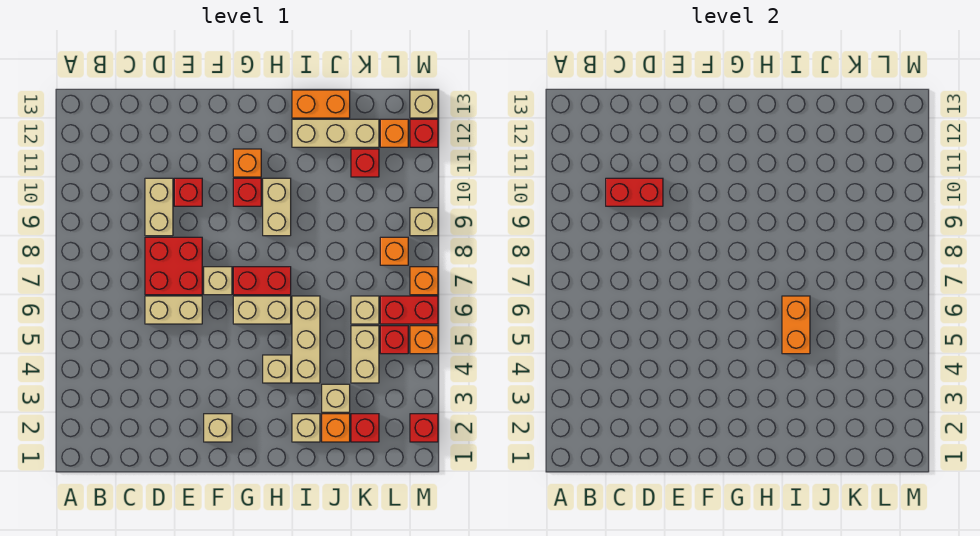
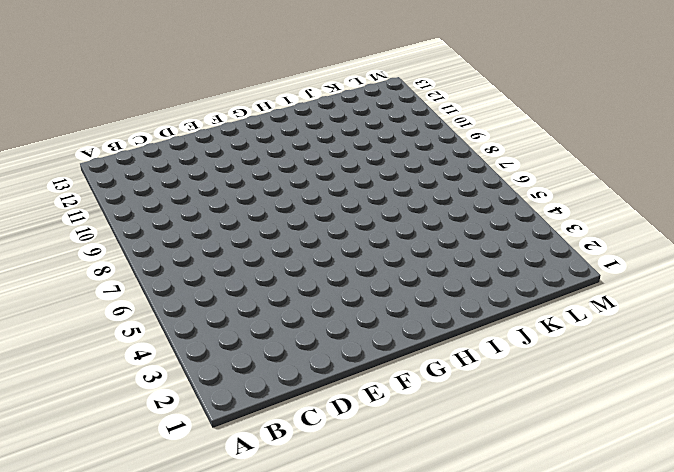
none -> tan brick D6:E6 level 1
none -> red brick D7:E8 level 1
none -> tan brick D9:D10 level 1
none -> red brick E10 level 1

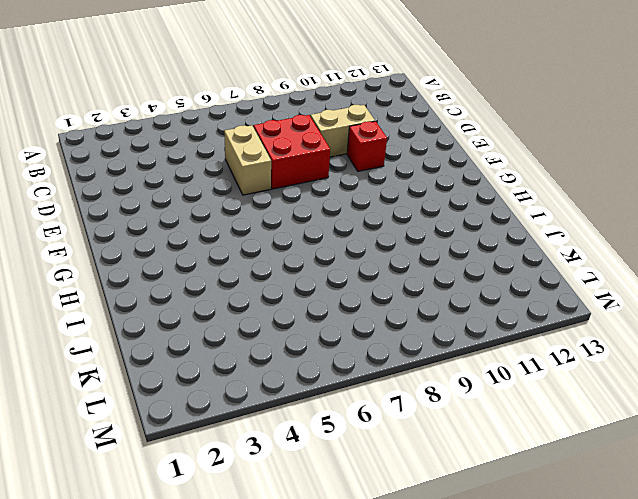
none -> tan brick F2 level 1
none -> tan brick F7 level 1
none -> tan brick G6:H6 level 1
none -> red brick G7:H7 level 1

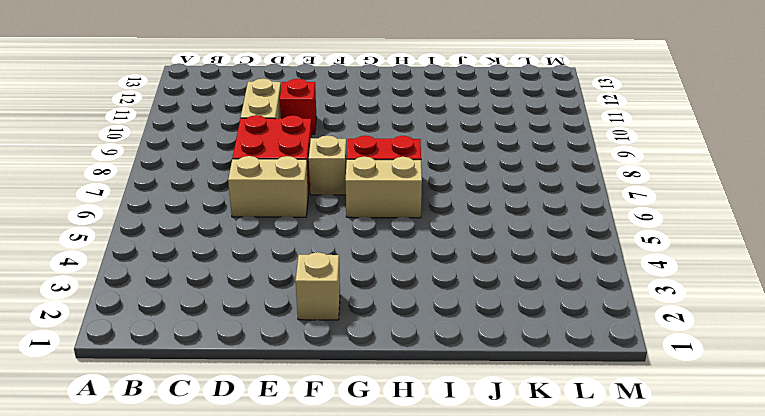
none -> red brick G10 level 1
none -> orange brick G11 level 1
none -> tan brick H4 level 1
none -> tan brick H9:H10 level 1

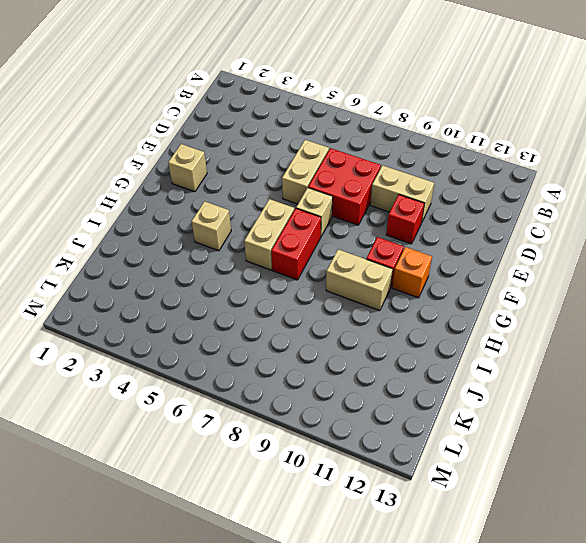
none -> tan brick I2 level 1
none -> tan brick I4:I6 level 1
none -> tan brick I12:K12 level 1
none -> orange brick I13:J13 level 1

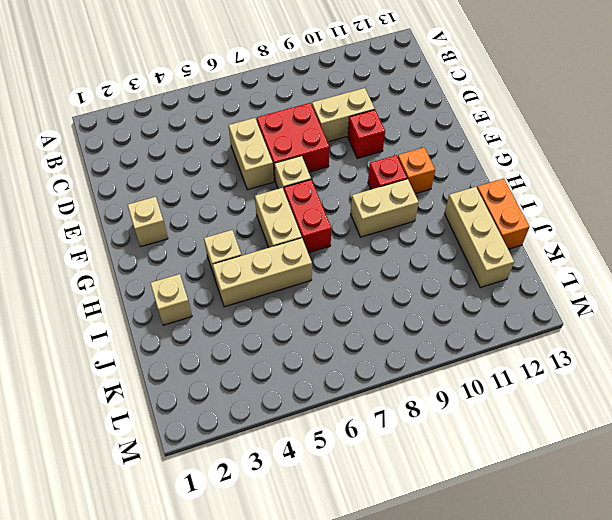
none -> orange brick J2 level 1
none -> tan brick J3 level 1
none -> red brick K2 level 1
none -> tan brick K4:K5 level 1

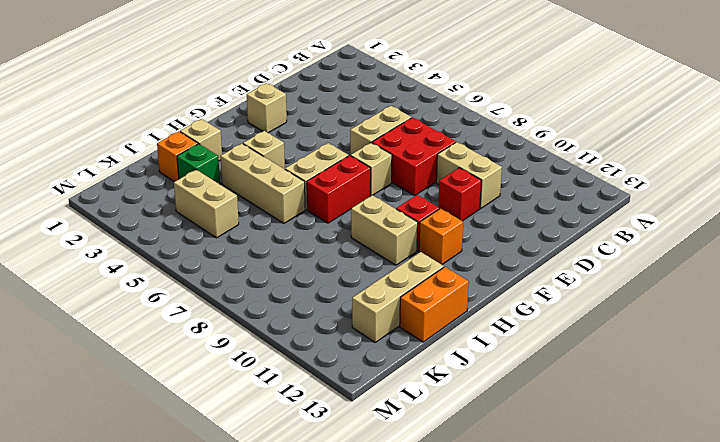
green brick J3 level 1 -> tan brick J3 level 1
none -> red brick K2 level 1
none -> tan brick K6 level 1
none -> red brick K11 level 1
none -> red brick L5 level 1

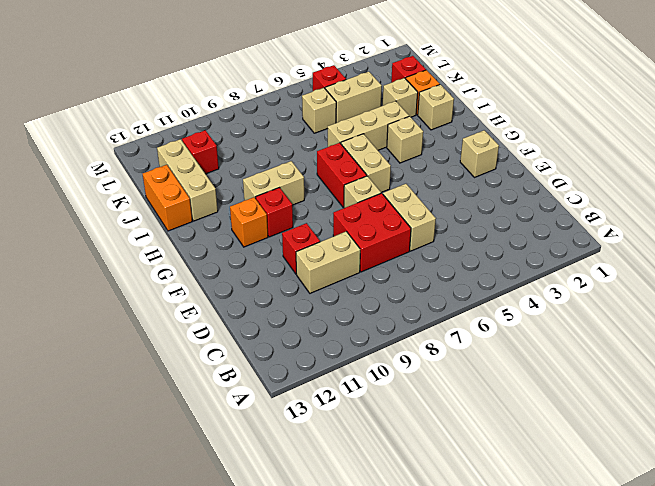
none -> red brick L6:M6 level 1
none -> orange brick L8 level 1
none -> orange brick L12 level 1
none -> red brick M2 level 1

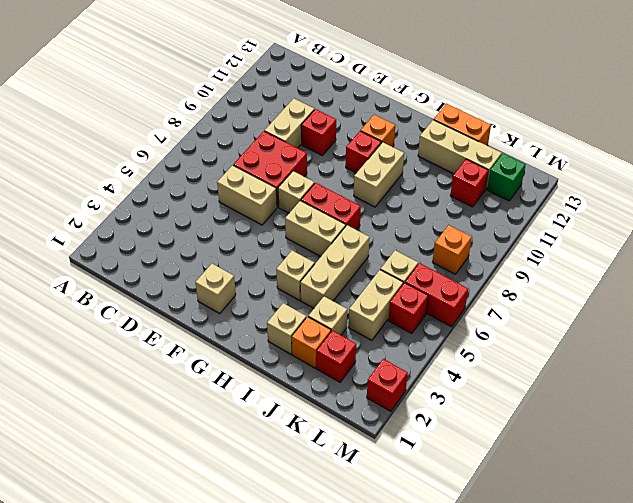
green brick L12 level 1 -> orange brick L12 level 1
none -> orange brick M5 level 1
none -> orange brick M7 level 1
none -> tan brick M9 level 1
none -> red brick M12 level 1

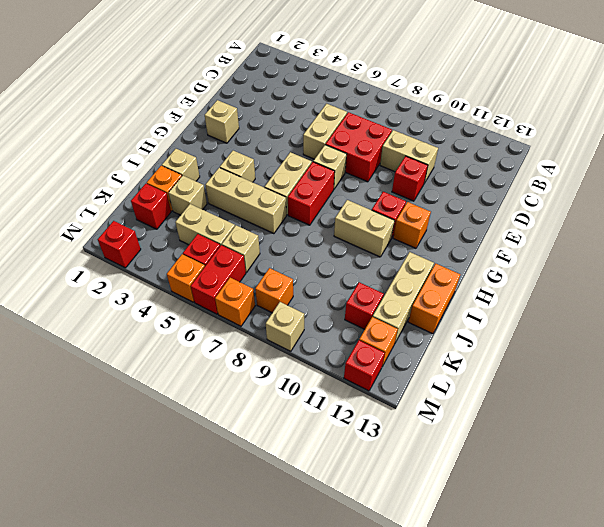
none -> tan brick M13 level 1
none -> red brick C10:D10 level 2
none -> orange brick I5:I6 level 2

